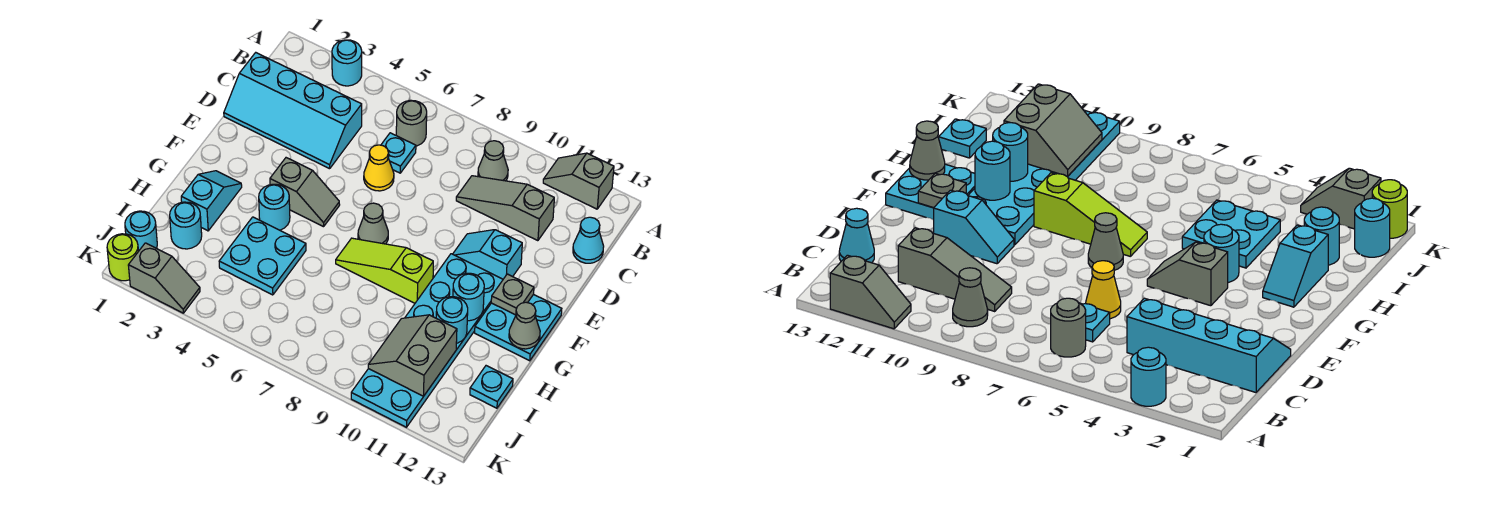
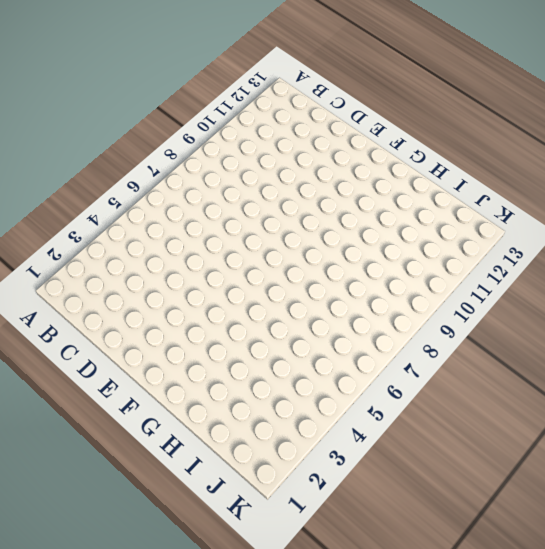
none -> cyan round brick A3 level 1
none -> grey slope A11:A12 level 1 top 12
none -> grey round brick B6 level 1

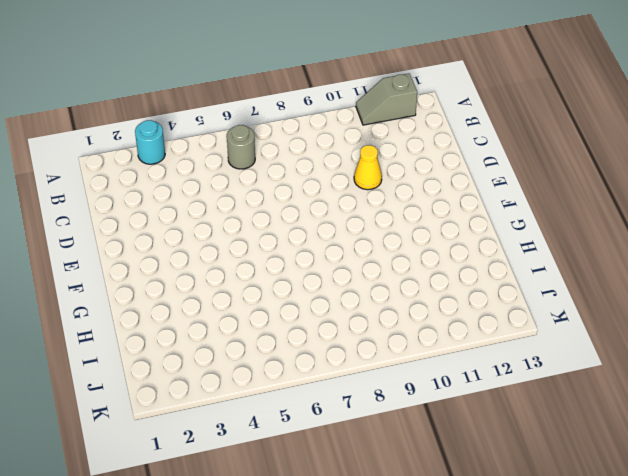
yellow cone D10 level 1 -> yellow cone D6 level 1
none -> grey cone B9 level 1
none -> cyan slope C1:D4 level 1 top C
none -> cyan plate C6 level 1

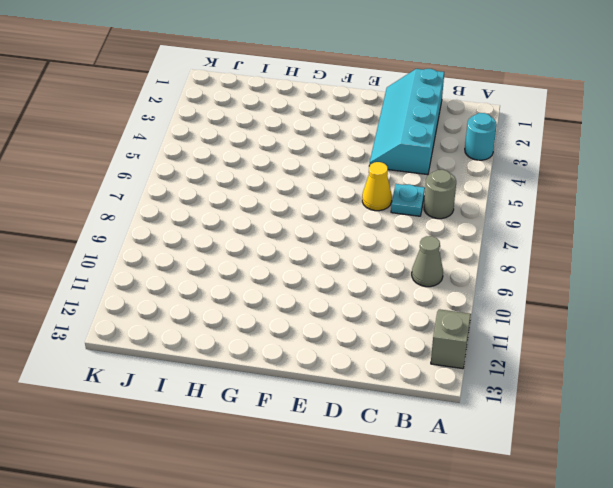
none -> grey slope C9:C11 level 1 top 11
none -> cyan cone C13 level 1
none -> cyan slope E10:E11 level 1 top 11

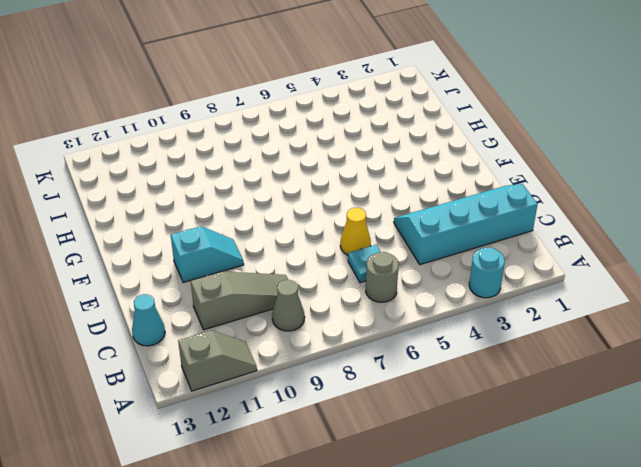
none -> grey slope F4:F5 level 1 top 4
none -> grey cone F7 level 1
none -> cyan plate F10:K11 level 1

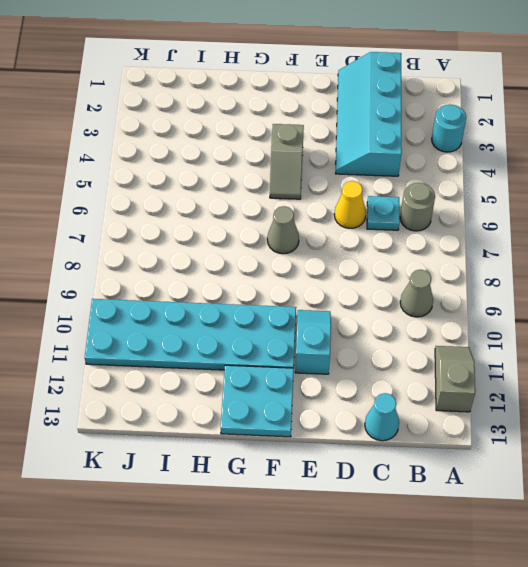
none -> grey slope C9:C11 level 1 top 11
none -> cyan slope G2:H2 level 1 top H
none -> cyan round brick G4 level 1

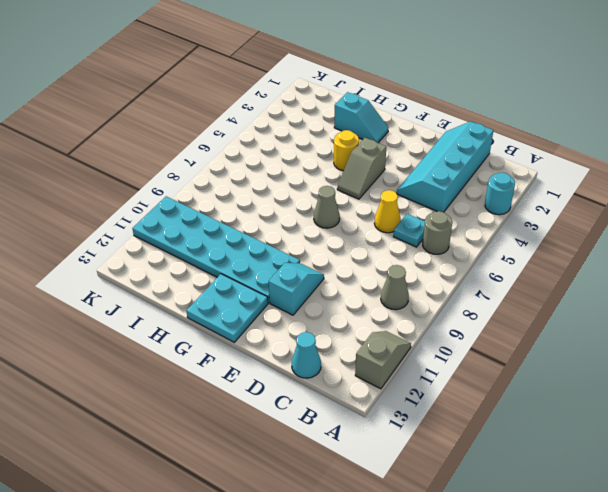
yellow round brick G4 level 1 -> cyan round brick G4 level 1
none -> grey slope C9:C11 level 1 top 11
none -> lime slope G7:G9 level 1 top 9
none -> cyan plate H4:I5 level 1

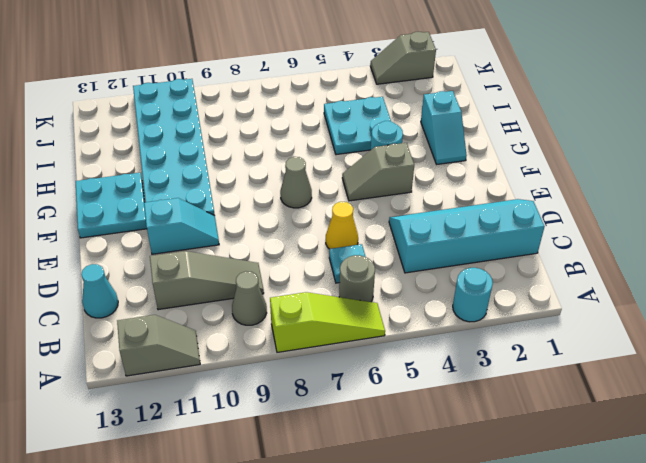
lime slope A6:A8 level 1 top 8 -> lime slope G7:G9 level 1 top 9
none -> cyan round brick I2 level 1
none -> cyan plate I13 level 1
none -> cyan round brick J1 level 1

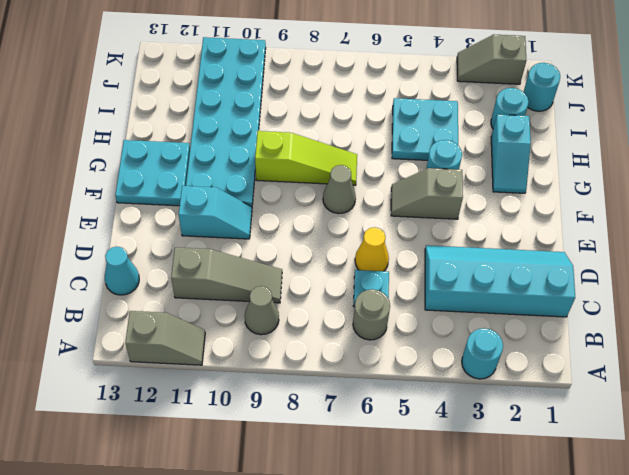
none -> cyan plate I13 level 1
none -> lime round brick K1 level 1
none -> grey plate F12 level 2

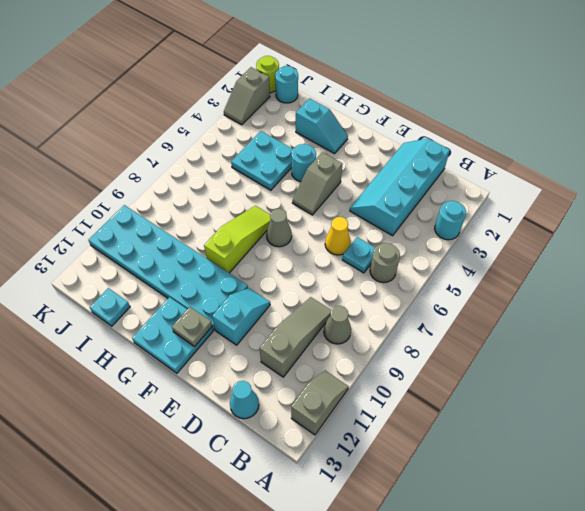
none -> cyan round brick I2 level 1
none -> cyan round brick G11 level 2
none -> grey cone G13 level 2

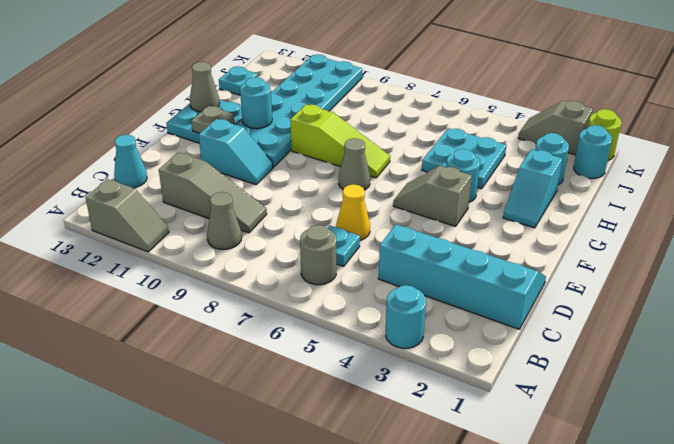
none -> cyan round brick H11 level 2
none -> grey slope I10:J11 level 2 top 11

